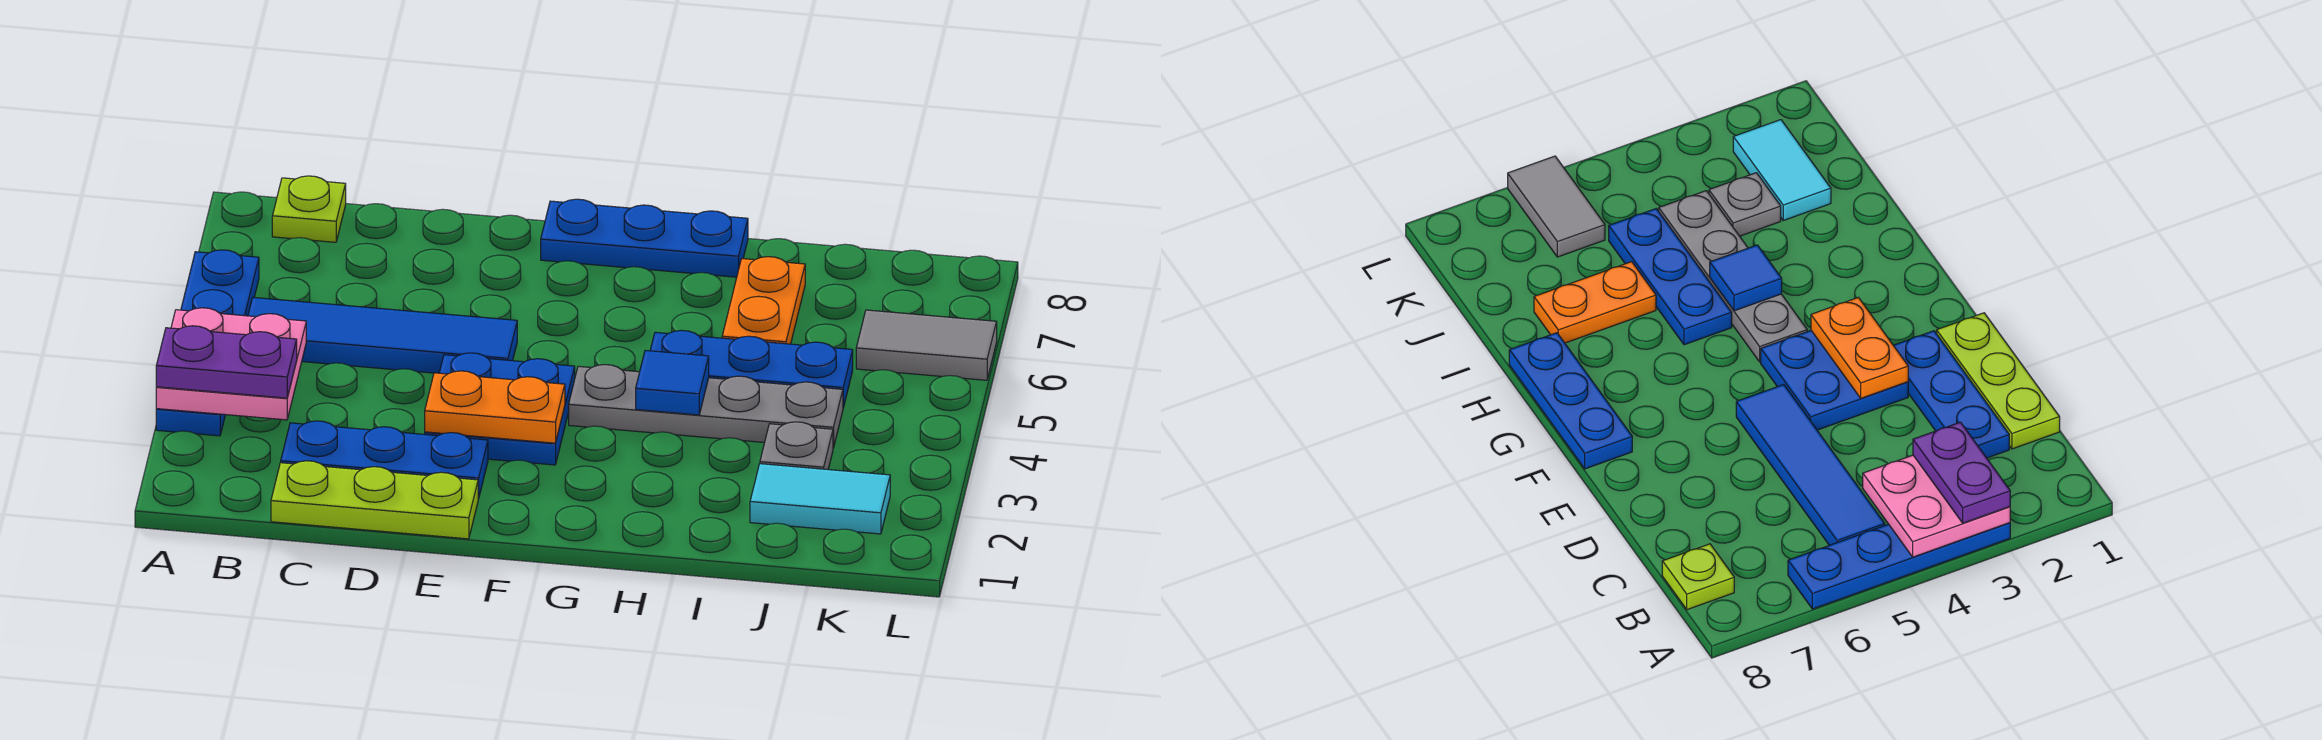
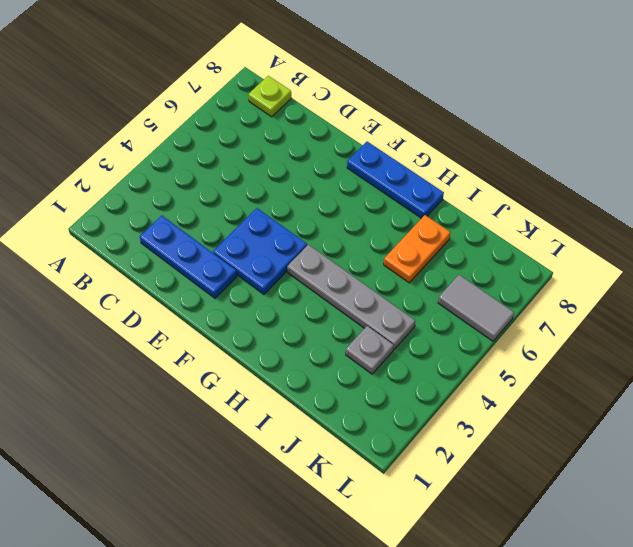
none -> blue plate A3:A6 level 1
none -> blue tile B5:E5 level 1
none -> lime plate C1:E1 level 1

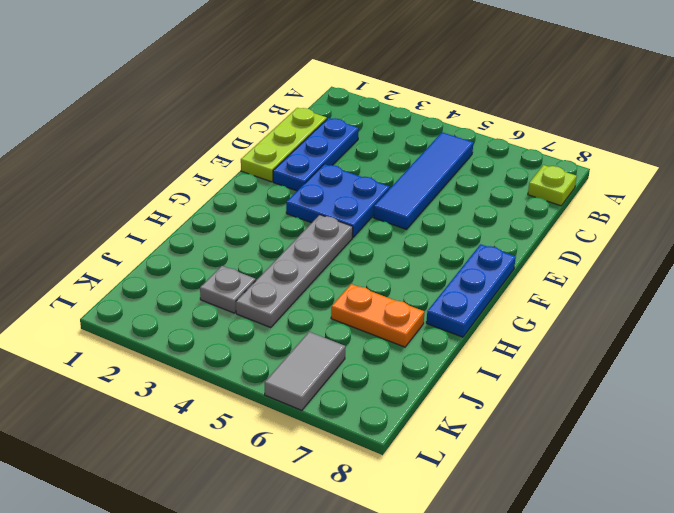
none -> blue plate A3:A6 level 1
none -> blue plate H5:J5 level 1
none -> cyan tile J2:K2 level 1

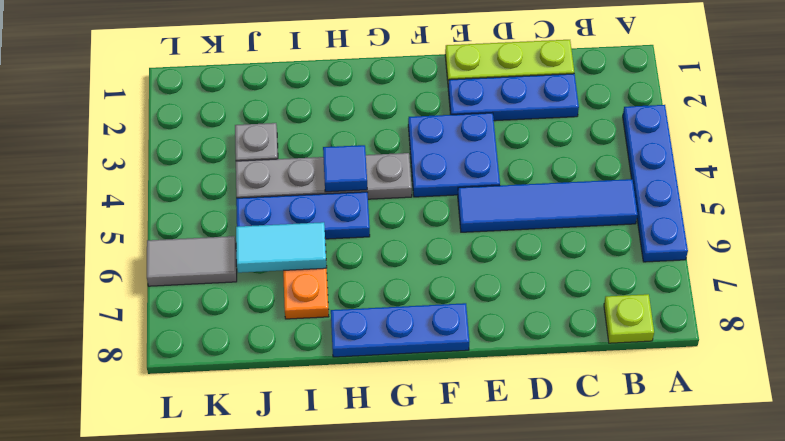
cyan tile I6:J6 level 2 -> cyan tile J2:K2 level 1
none -> pink plate A3:B4 level 2
none -> orange plate E3:F3 level 2
none -> purple plate A3:B3 level 3

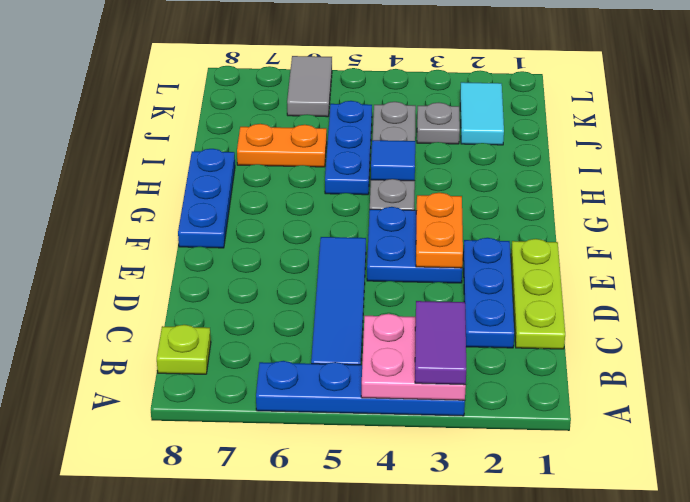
purple tile A3:B3 level 3 -> purple plate A3:B3 level 3

